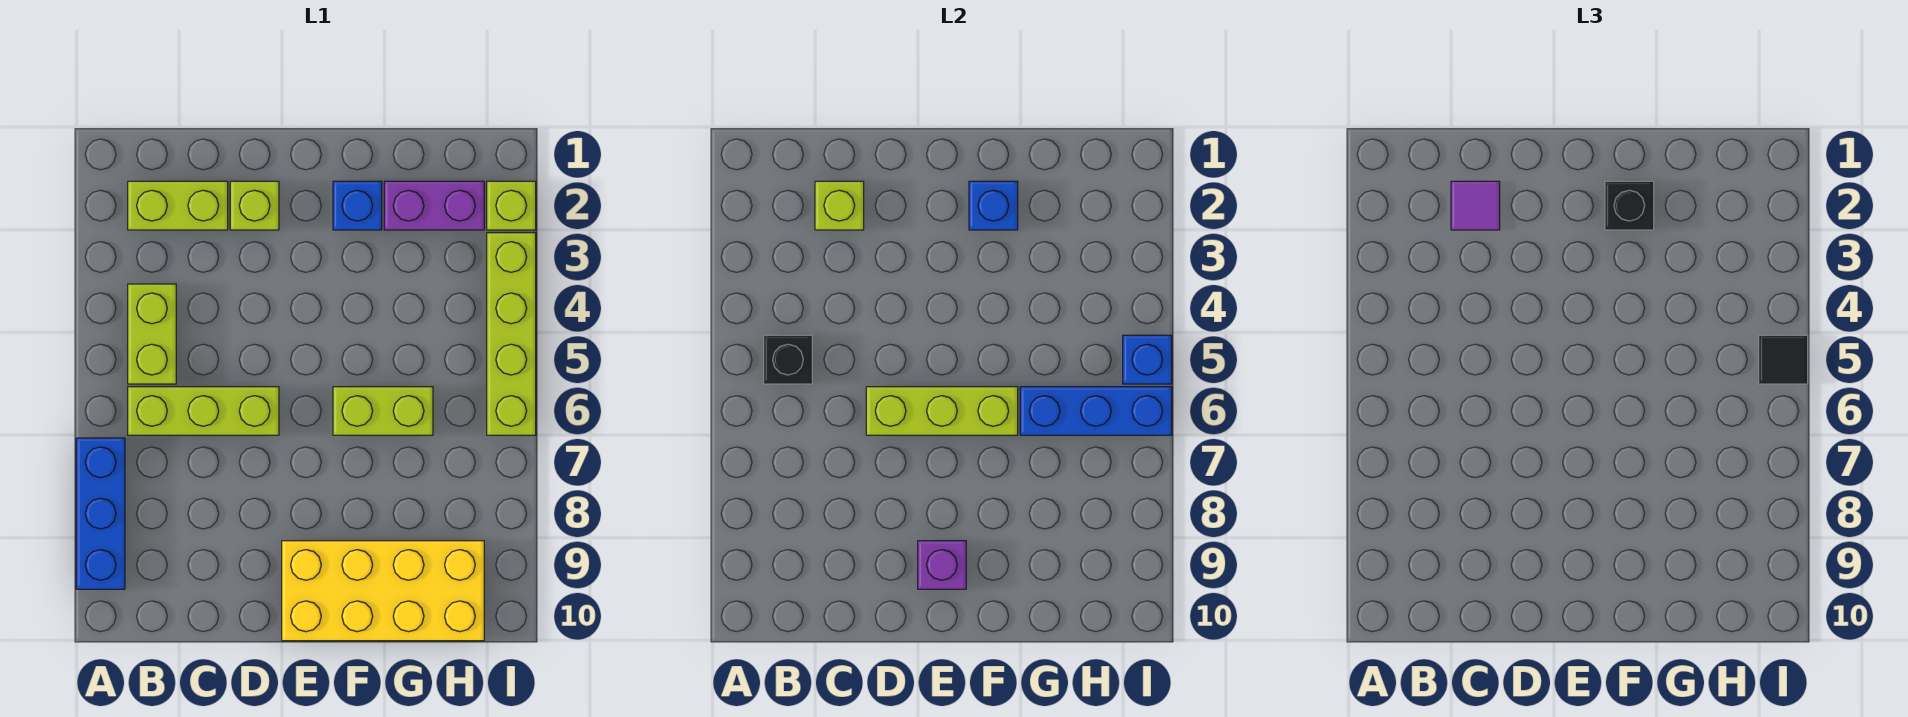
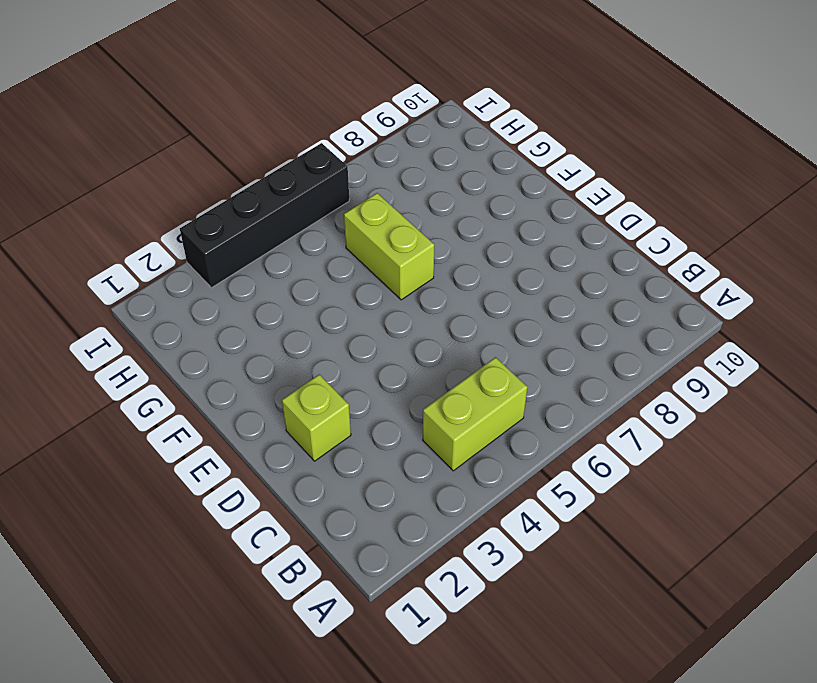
black brick I3:I6 level 1 -> lime brick I3:I6 level 1
none -> blue brick A7:A9 level 1
none -> lime brick B2:C2 level 1
none -> lime brick B6:D6 level 1

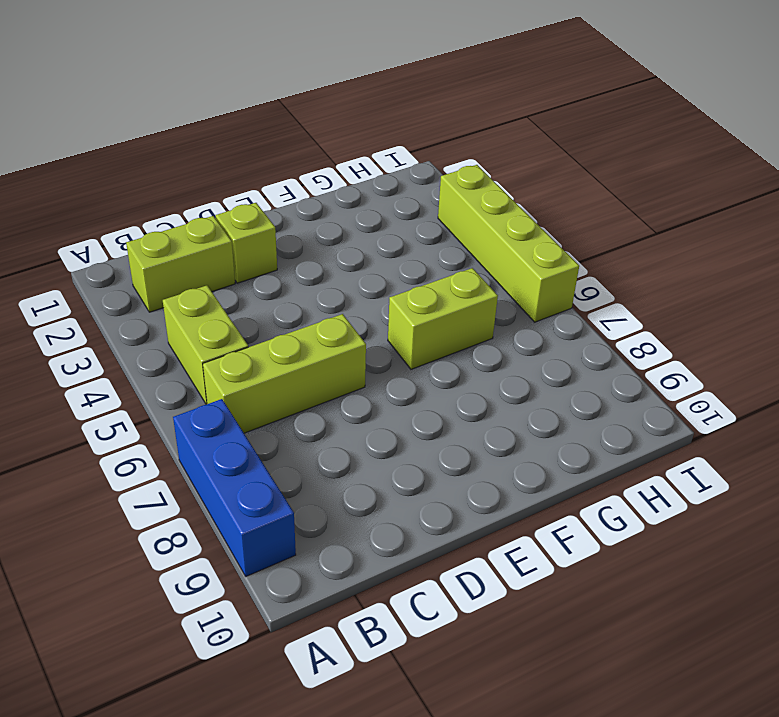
none -> yellow brick E9:H10 level 1
none -> blue brick F2 level 1
none -> purple brick G2:H2 level 1

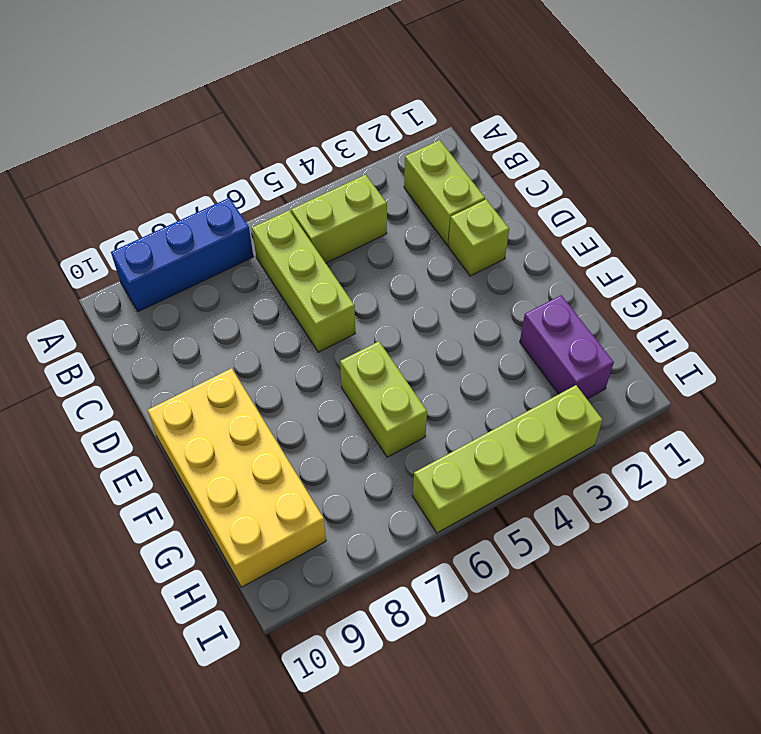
none -> blue brick F2 level 1
none -> lime brick I2 level 1
none -> black brick B5 level 2

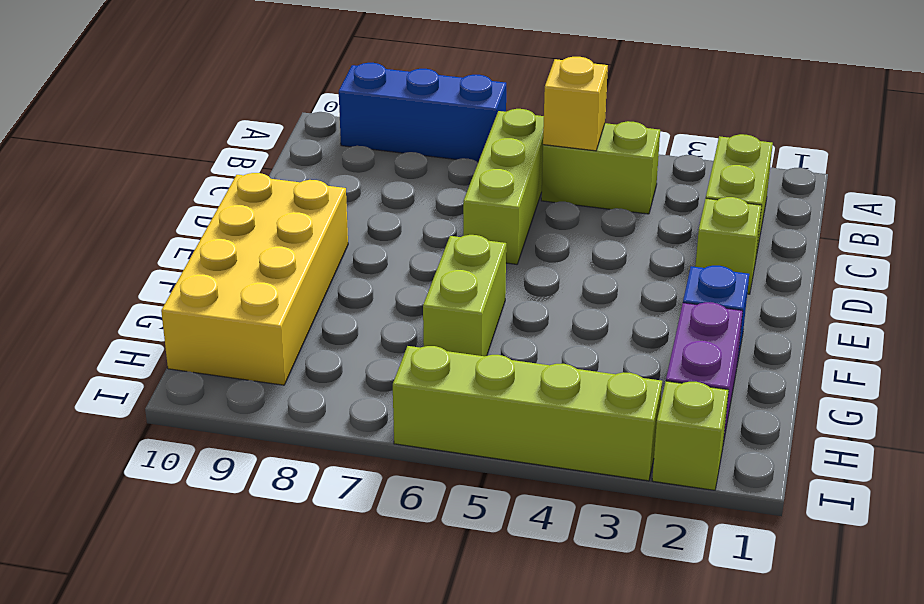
yellow brick B5 level 2 -> black brick B5 level 2
none -> lime brick C2 level 2
none -> lime brick D6:F6 level 2
none -> purple brick E9 level 2

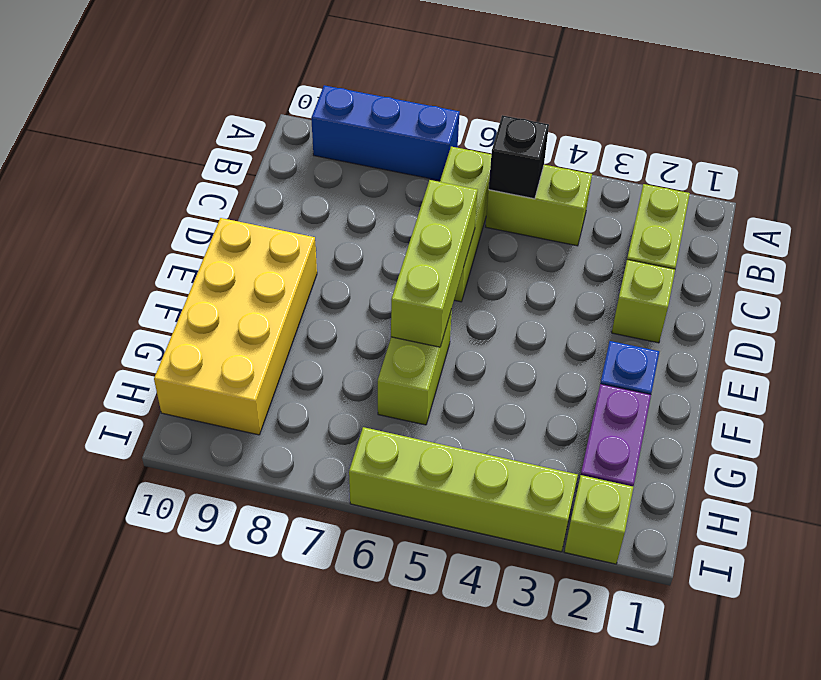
none -> lime brick C2 level 2
none -> purple brick E9 level 2
none -> blue brick F2 level 2

